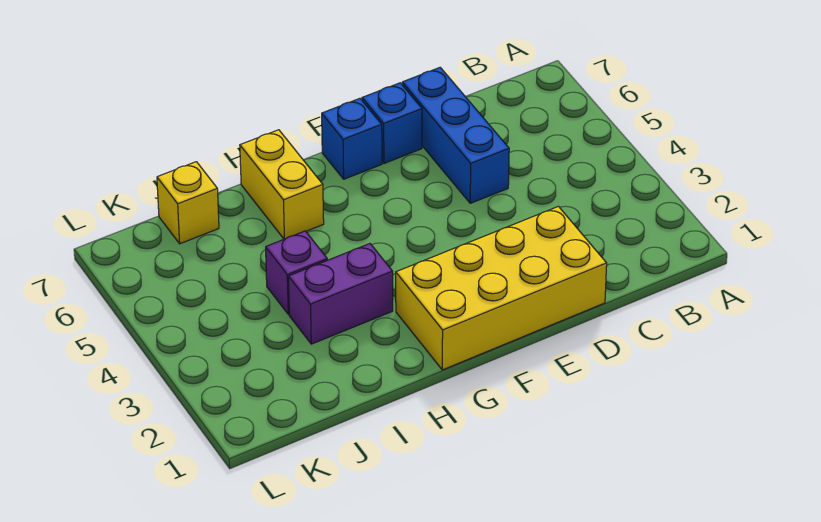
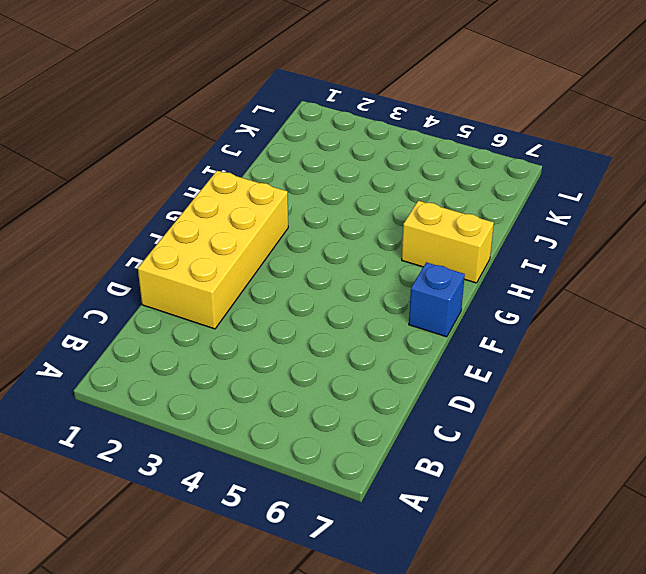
none -> blue brick D5:D7 level 1
none -> blue brick E7 level 1

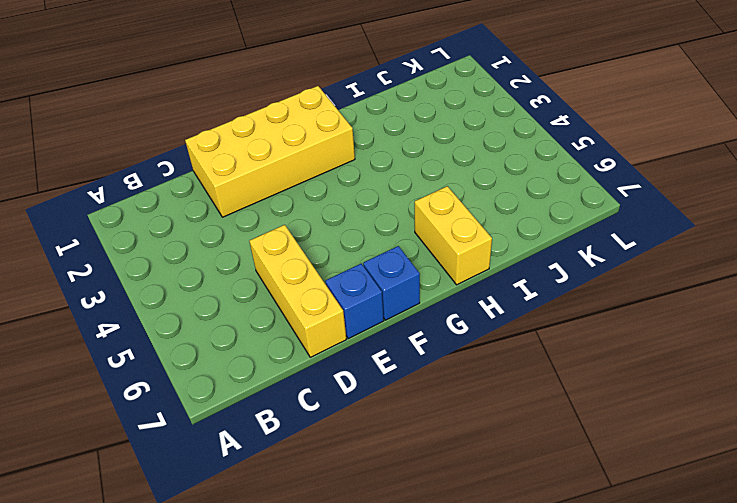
yellow brick D5:D7 level 1 -> blue brick D5:D7 level 1
none -> purple brick H3:I3 level 1
none -> purple brick I4 level 1

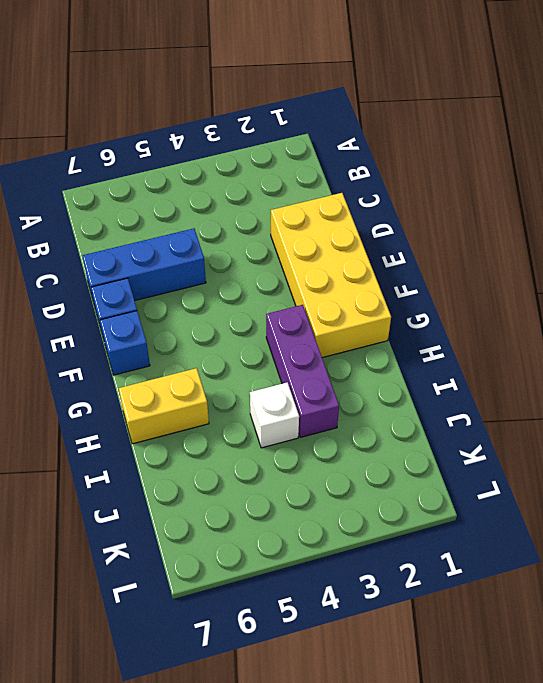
purple brick G3:I3 level 1 -> purple brick H3:I3 level 1
white brick I4 level 1 -> purple brick I4 level 1
none -> yellow brick J7 level 1

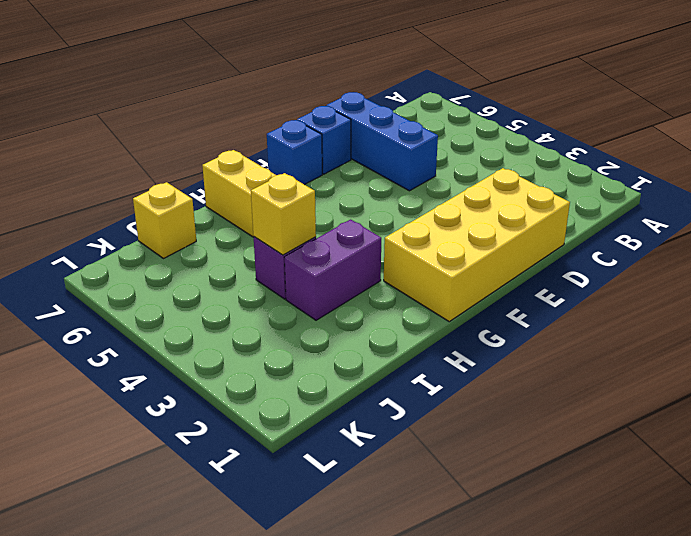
yellow brick I4 level 2 -> none

